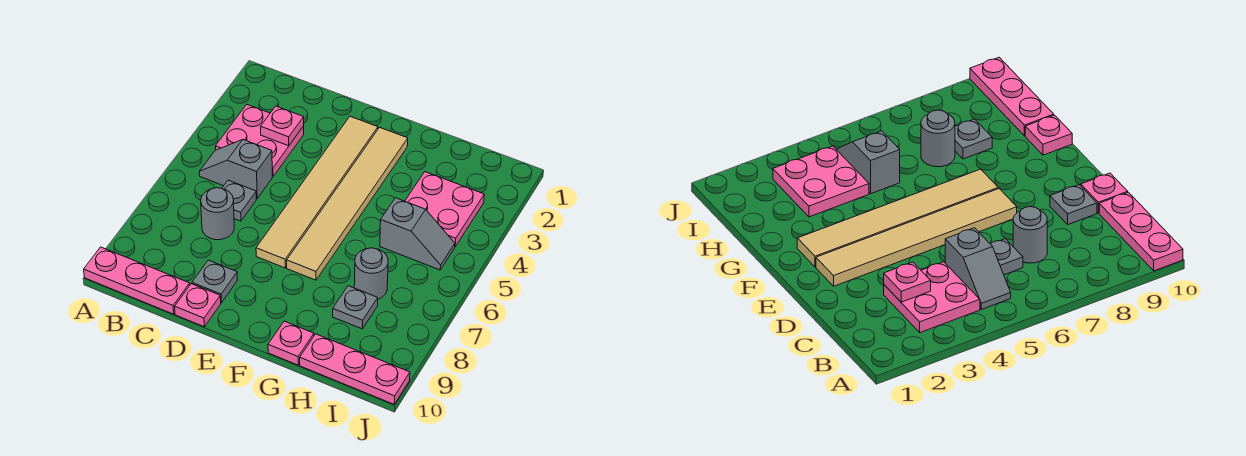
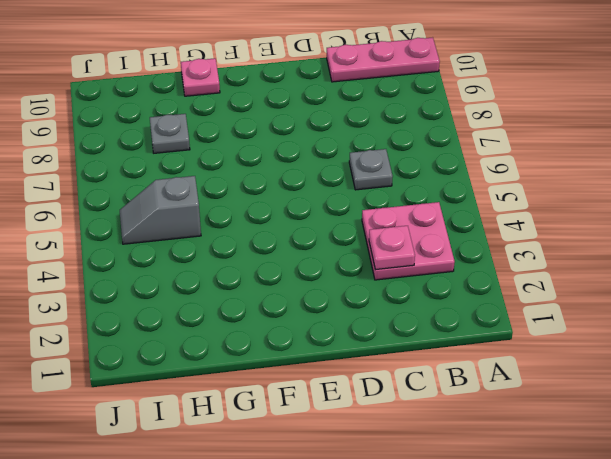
none -> grey slope B5:C5 level 1 top C
none -> grey round brick C7 level 1
none -> grey plate D9 level 1

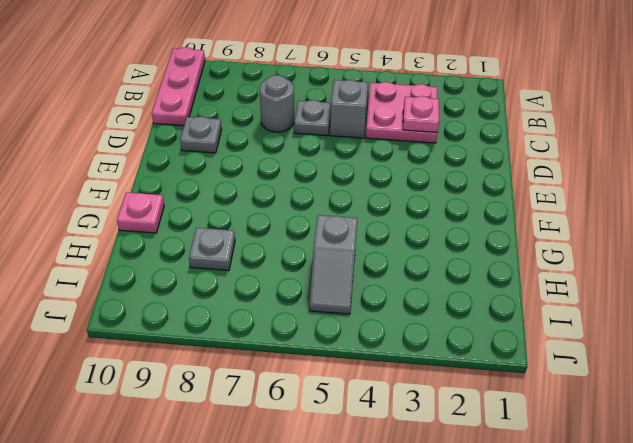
none -> pink plate D10 level 1
none -> tan tile E2:E7 level 1
none -> tan tile F2:F7 level 1

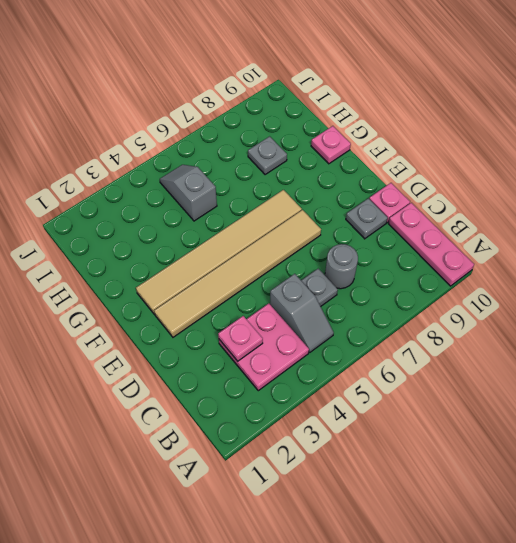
none -> pink plate H3:I4 level 1
none -> grey round brick H7 level 1
none -> pink plate H10:J10 level 1

